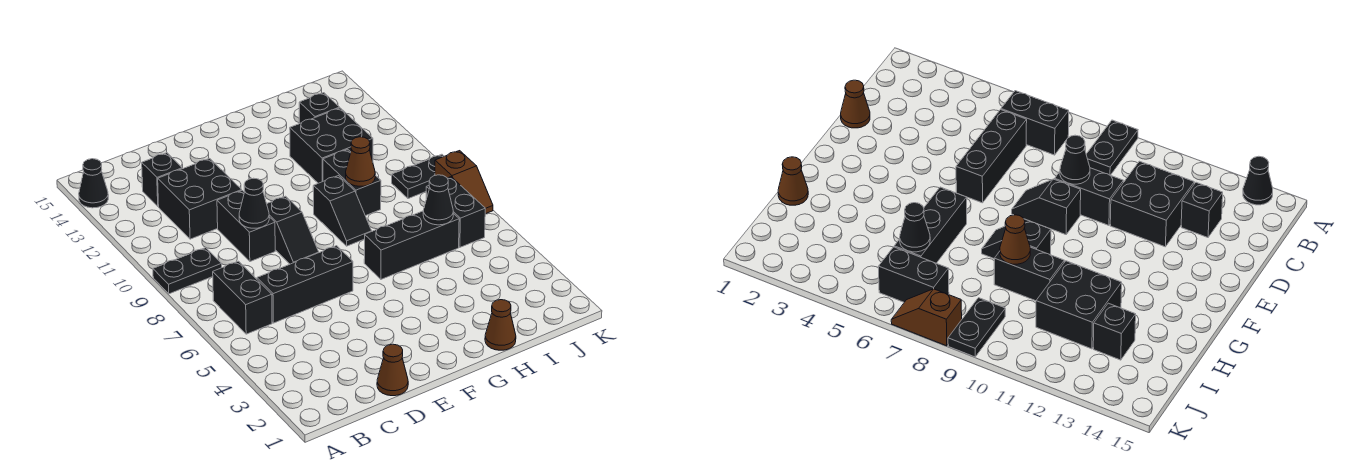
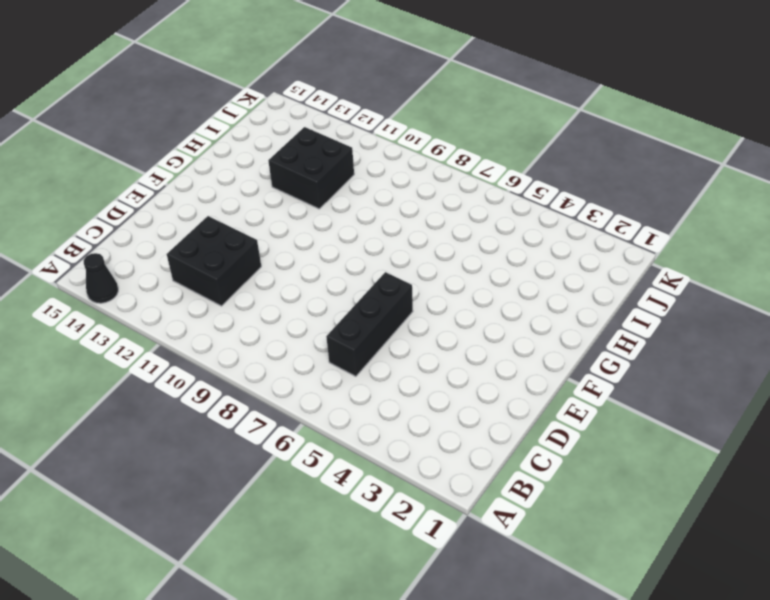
none -> black plate A9:B9 level 1
none -> black brick B6:B7 level 1
none -> black brick C13 level 1

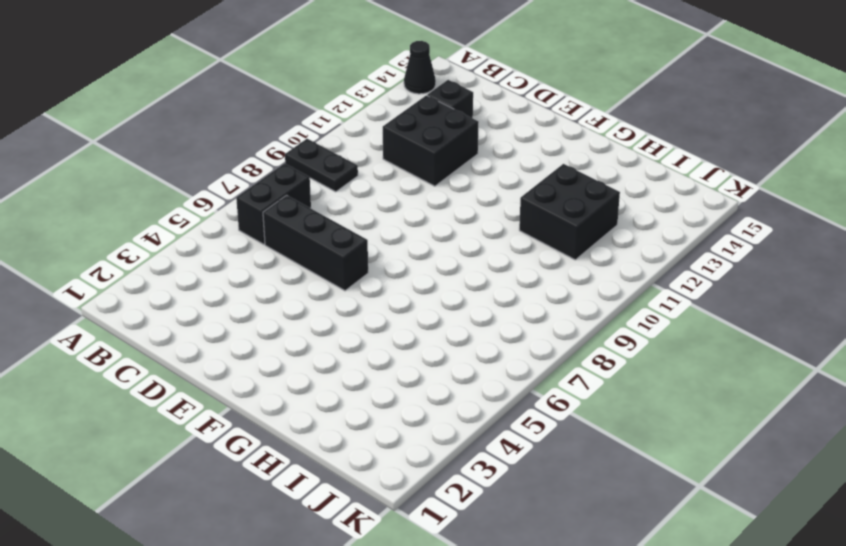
none -> brown cone D1 level 1
none -> black brick D9:D10 level 1
none -> black slope E8:E9 level 1 top 9

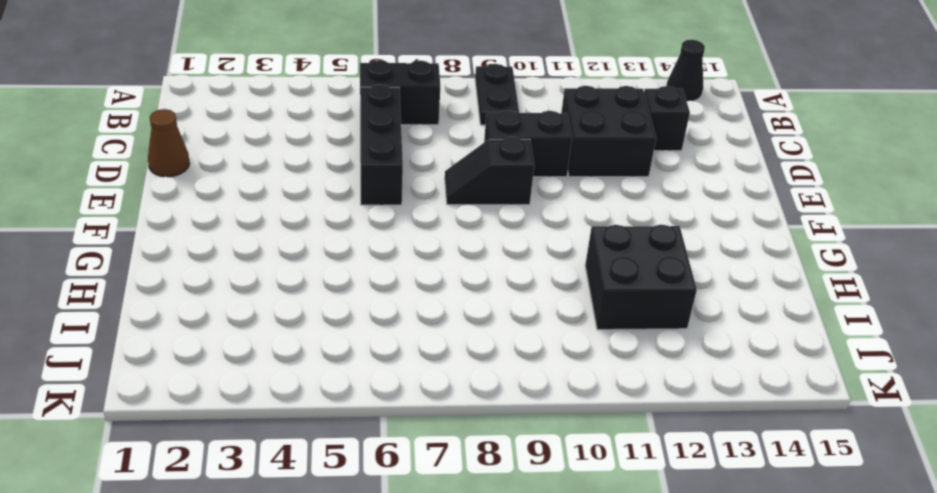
none -> black brick G6:I6 level 1
none -> black slope G8:G9 level 1 top 9
none -> brown cone H1 level 1

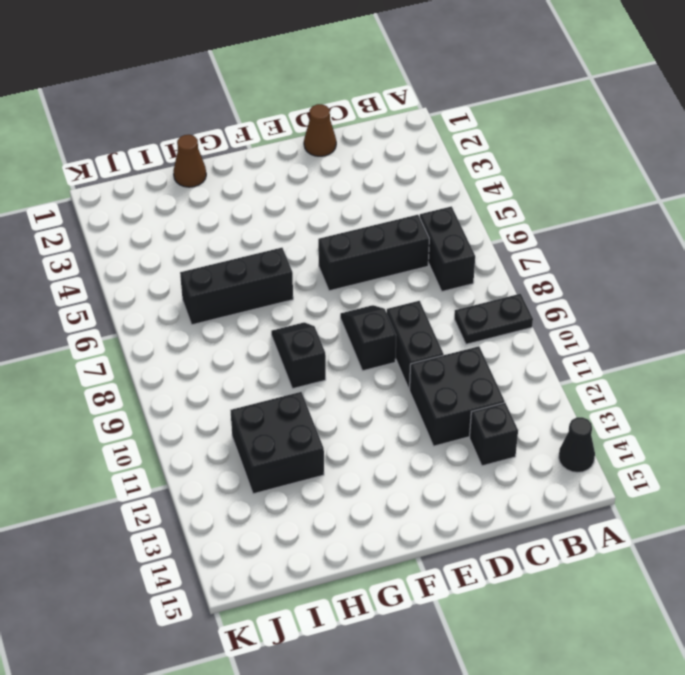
none -> black brick H9:H10 level 1
none -> black brick I13 level 1
none -> black brick J6:J7 level 1

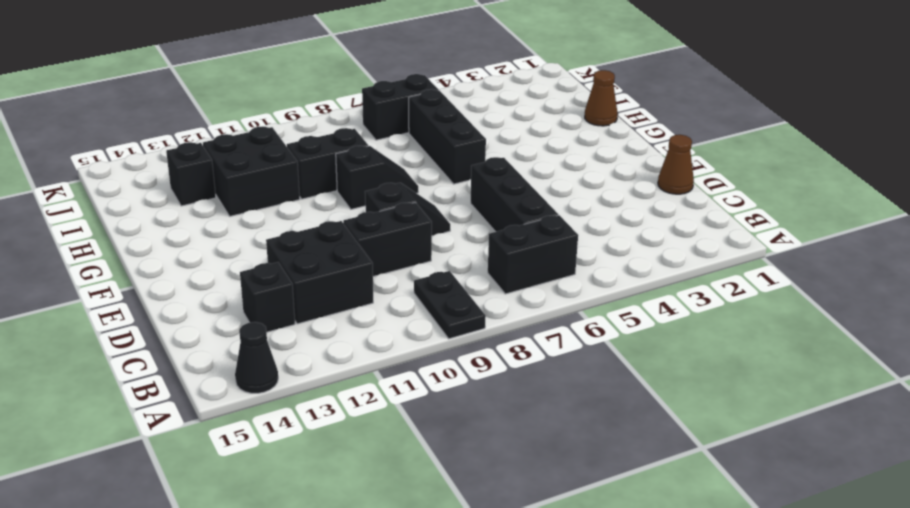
none -> black plate J9:K9 level 1
none -> brown slope K7:K8 level 1 top 8
none -> black cone D9 level 2

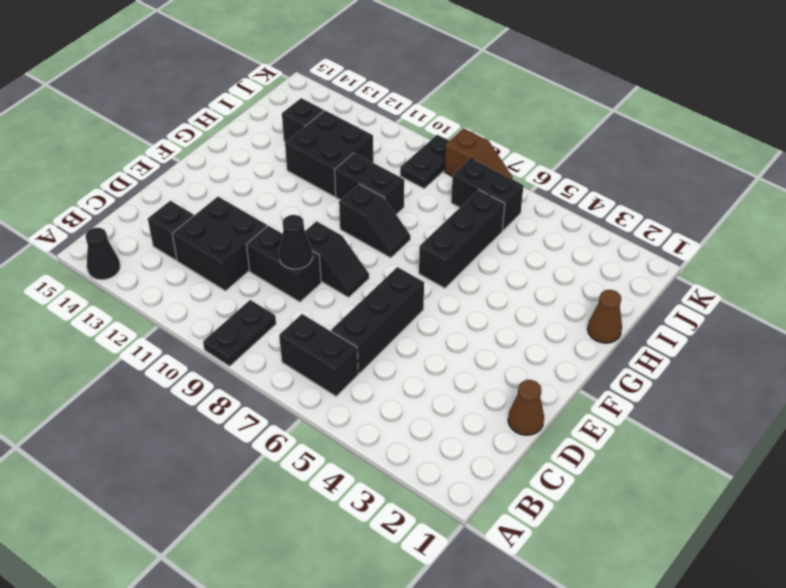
none -> brown cone H9 level 2
none -> black cone I6 level 2

